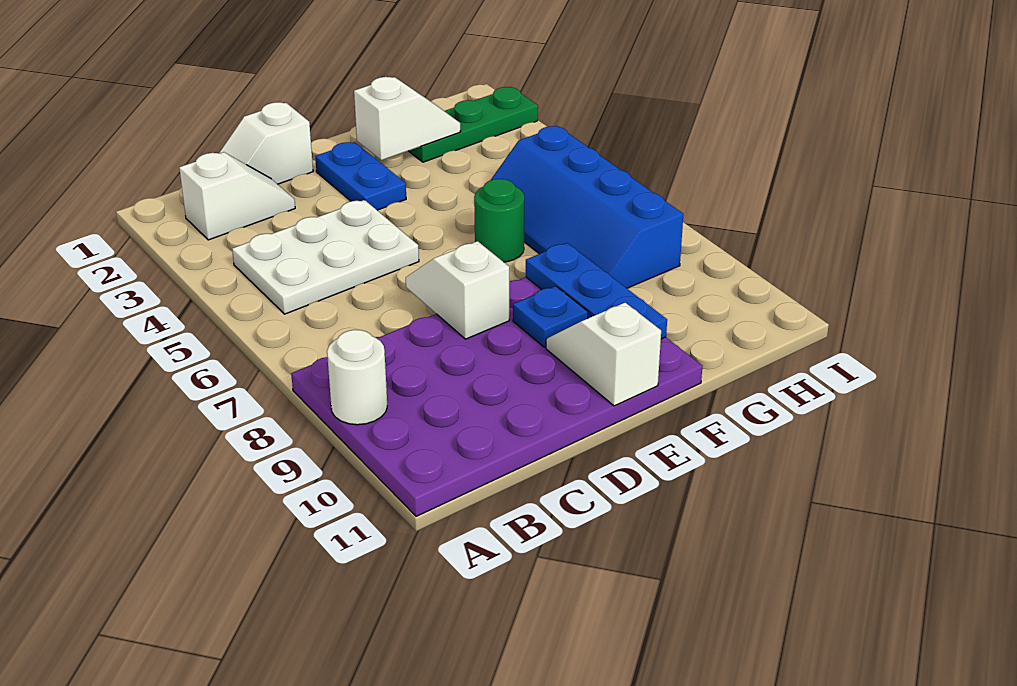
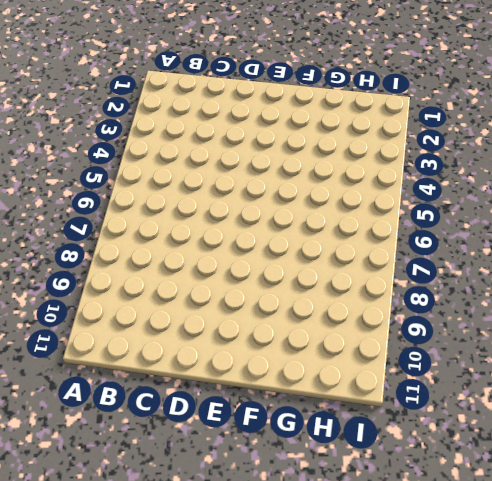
none -> purple plate A8:F11 level 1
none -> white slope B2:C2 level 1 top B
none -> white plate B4:D5 level 1

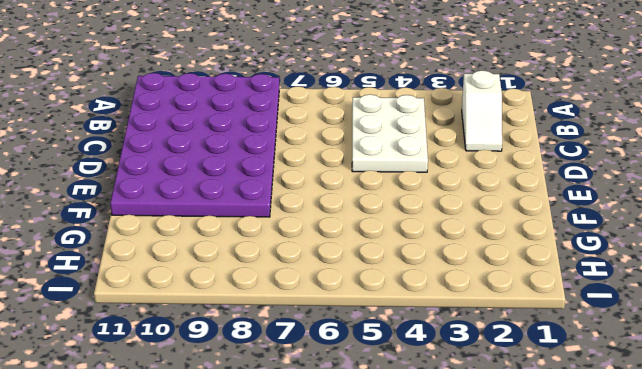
none -> white slope C1:D1 level 1 top D
none -> blue plate E2:E3 level 1
none -> green round brick F6 level 1

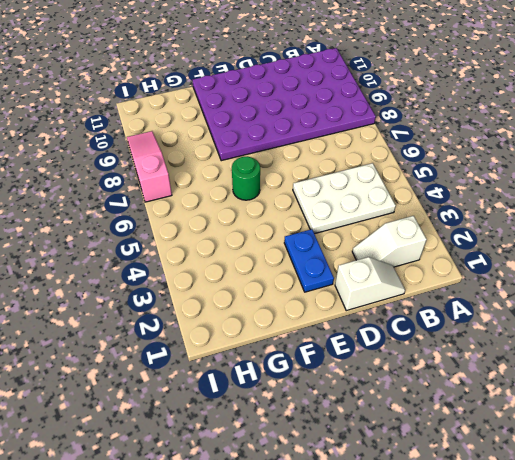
pink slope I7:I9 level 1 top 7 -> none
none -> green plate G2:I2 level 1
none -> blue slope G5:H8 level 1 top H
none -> white round brick A9 level 2

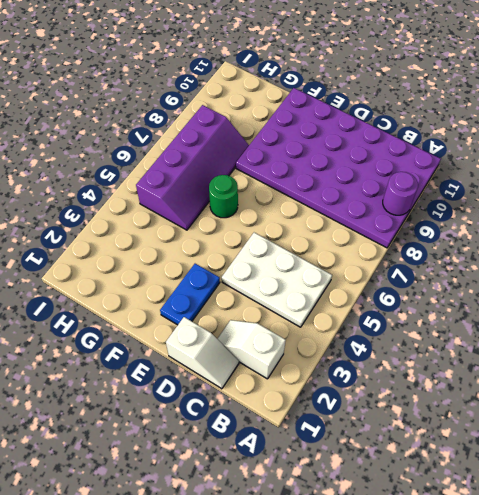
purple round brick A9 level 2 -> white round brick A9 level 2
purple slope G5:H8 level 1 top H -> blue slope G5:H8 level 1 top H
none -> green plate G2:I2 level 1
none -> white slope D7:D8 level 2 top 8
none -> blue plate E9 level 2

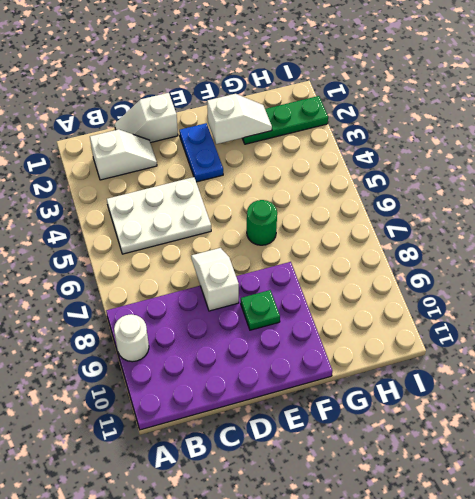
green plate E9 level 2 -> blue plate E9 level 2
none -> blue slope G5:H8 level 1 top H
none -> white slope E10:E11 level 2 top 11
none -> blue plate F8:F10 level 2

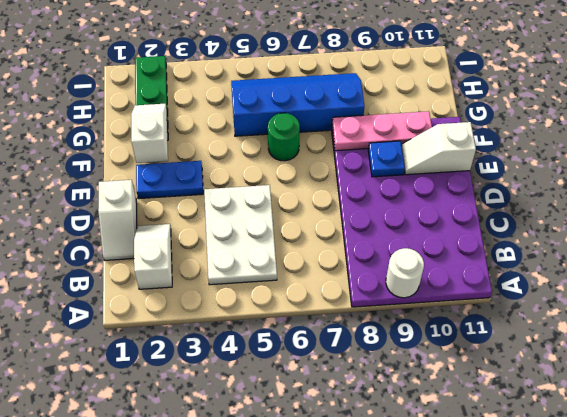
pink plate F8:F10 level 2 -> blue plate F8:F10 level 2
blue slope G5:H8 level 1 top G -> blue slope G5:H8 level 1 top H
none -> white slope D7:D8 level 2 top 8

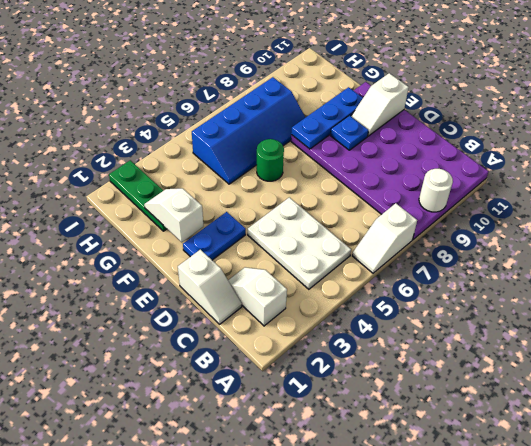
white slope A6:A7 level 1 top 7 -> white slope D7:D8 level 2 top 8

